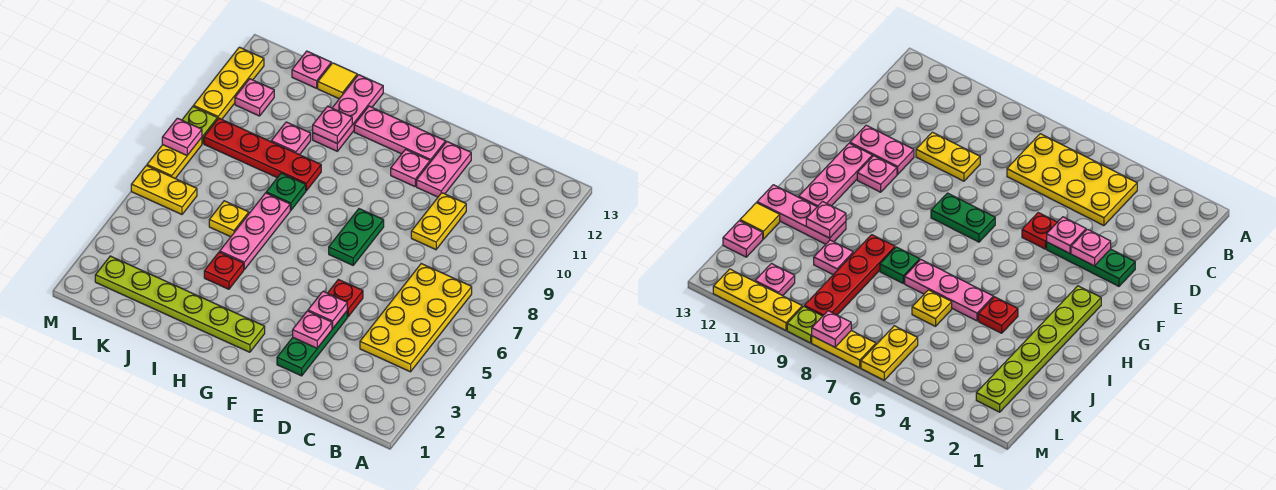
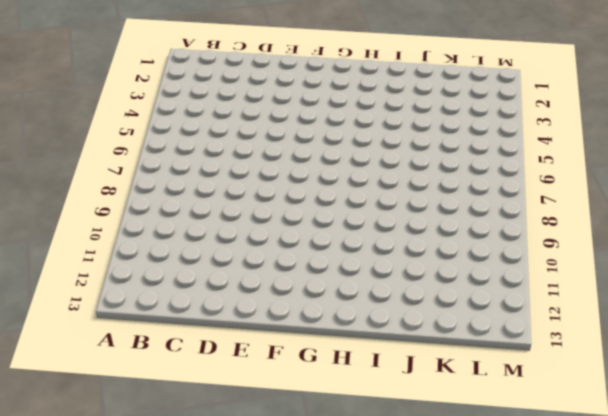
none -> yellow plate B4:C7 level 1
none -> yellow plate D9:D10 level 1
none -> green plate E2:E4 level 1

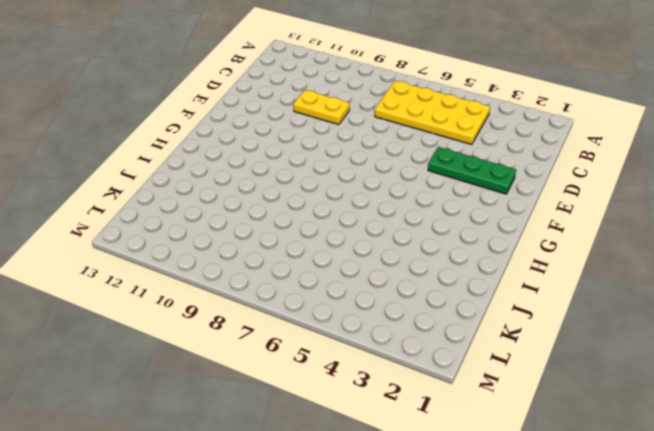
none -> red plate E5 level 1
none -> pink plate E11:E12 level 1
none -> green plate F7:F8 level 1

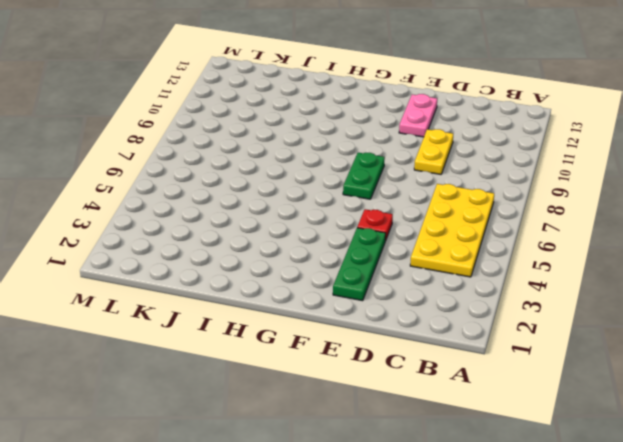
none -> pink plate F11 level 1
none -> pink plate F12:H12 level 1
none -> lime plate G2:L2 level 1

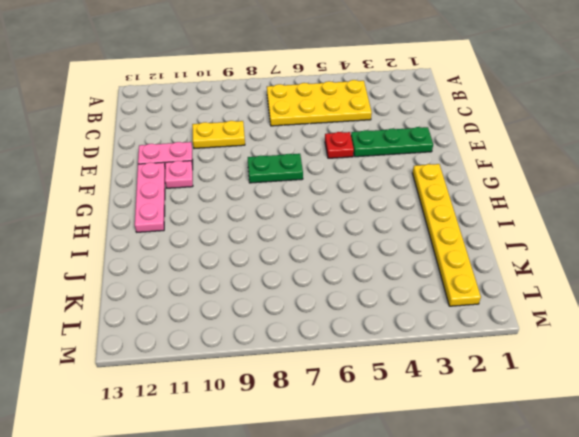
yellow plate G2:L2 level 1 -> lime plate G2:L2 level 1
none -> red plate I4 level 1
none -> pink plate I5:I7 level 1
none -> green plate I8 level 1

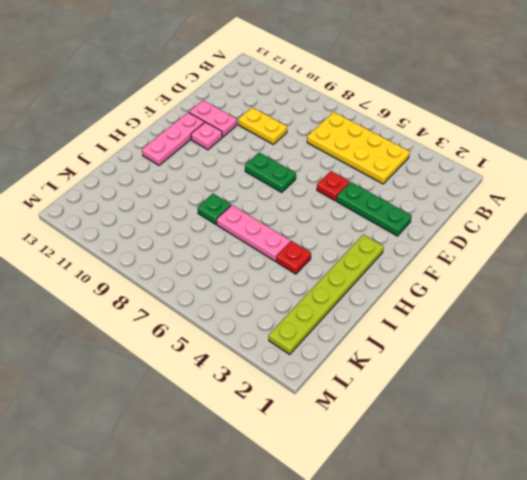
none -> red plate I9:L9 level 1
none -> pink plate I11:I13 level 1
none -> yellow plate J6 level 1

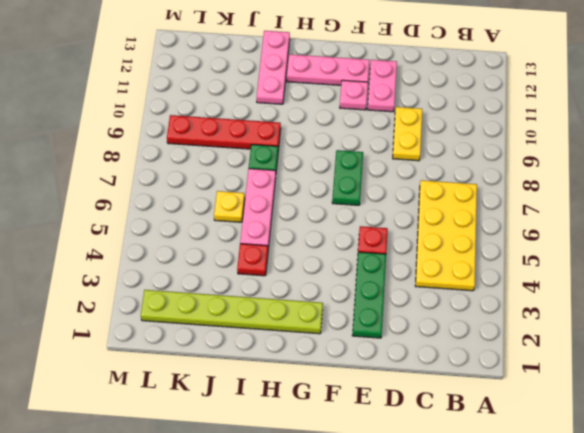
none -> pink plate J10 level 1
none -> yellow tile J13 level 1
none -> pink plate K13 level 1

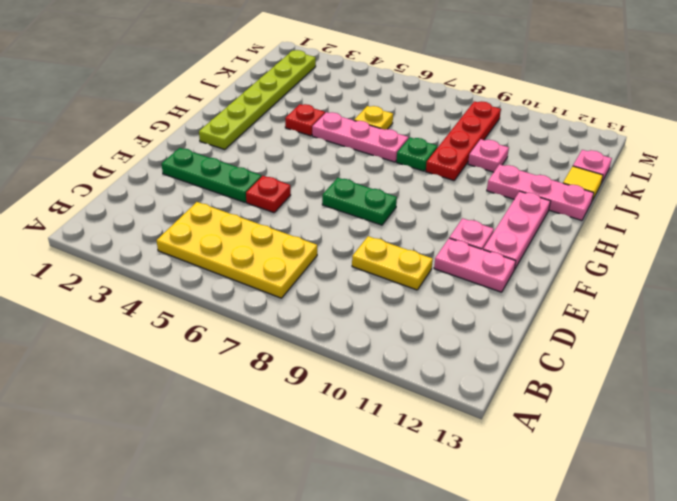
none -> yellow plate L6:M6 level 1
none -> pink plate L11 level 1
none -> yellow plate M7:M8 level 1

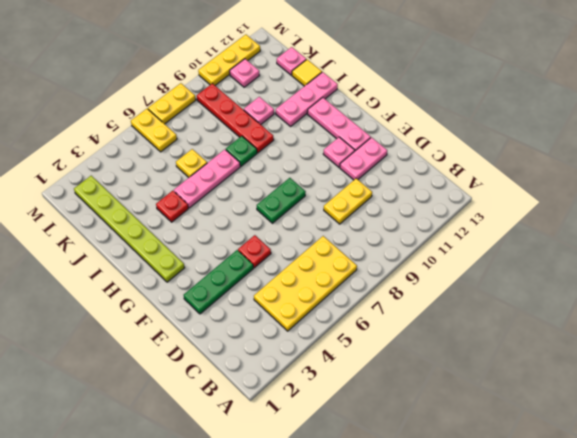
none -> lime plate M9 level 1
none -> pink plate E3 level 2
none -> pink plate E4 level 2

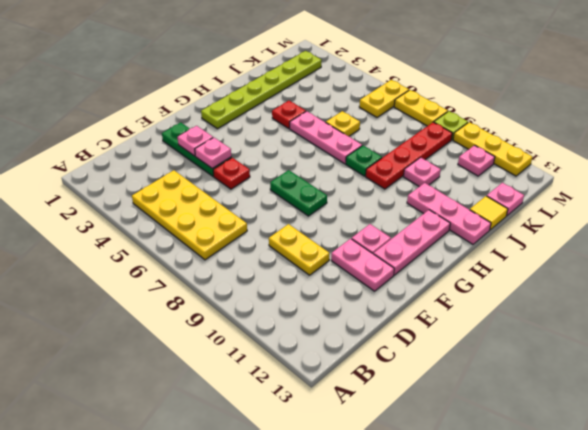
none -> pink plate I11 level 2
none -> pink plate M8 level 2

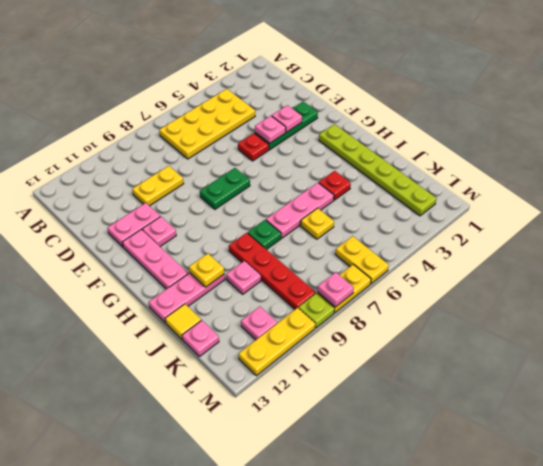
yellow plate I11 level 2 -> pink plate I11 level 2

